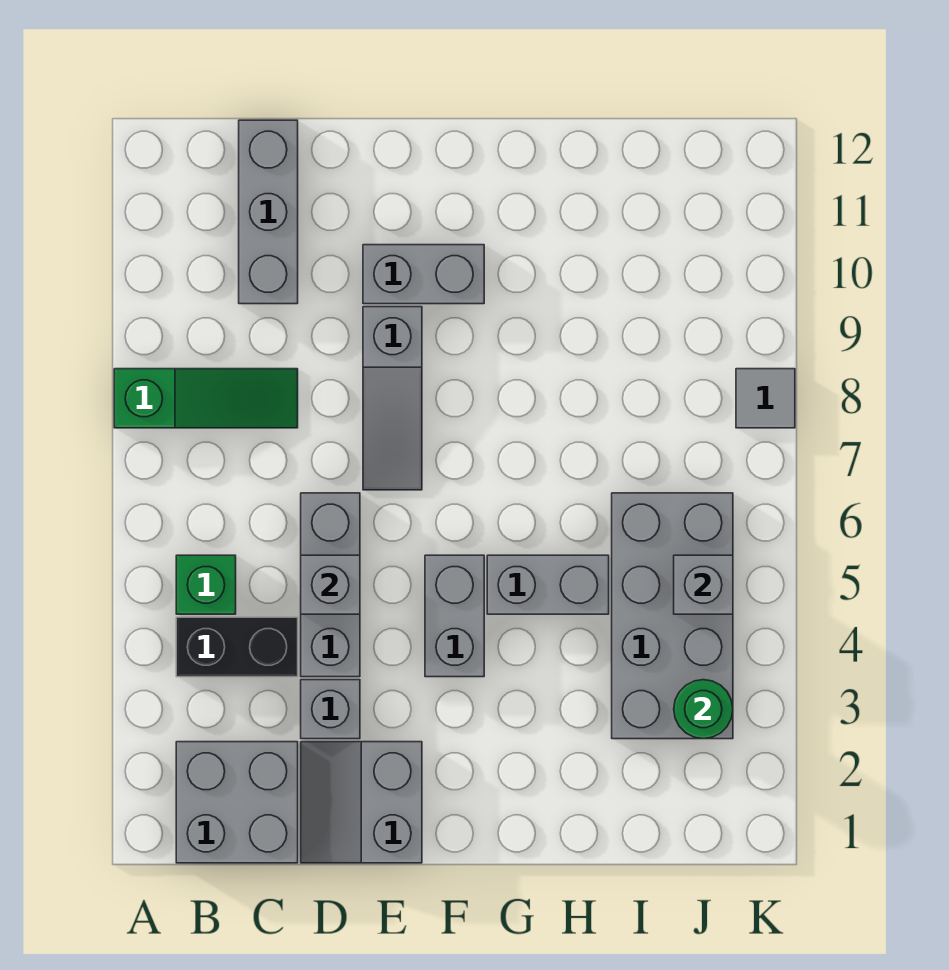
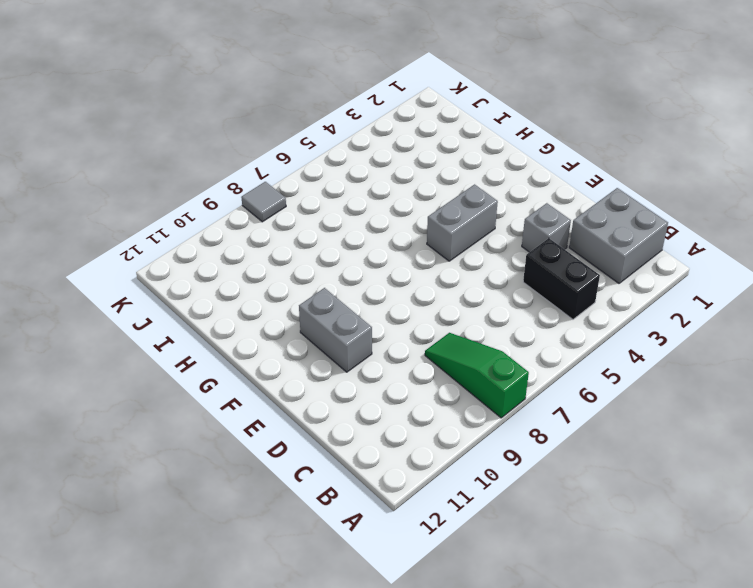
none -> green brick B5 level 1
none -> grey brick C10:C12 level 1
none -> grey slope D1:E2 level 1 top E

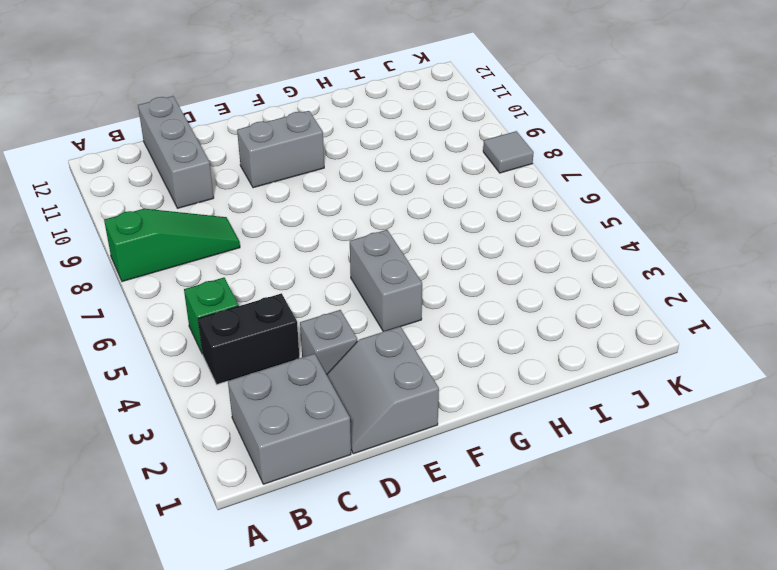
none -> grey brick D4:D6 level 1
none -> grey slope E7:E9 level 1 top 9
none -> grey brick G5:H5 level 1

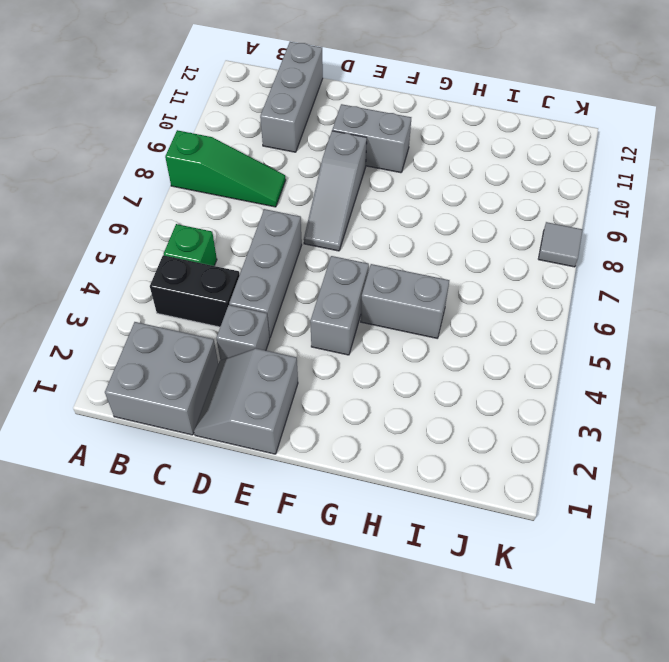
none -> grey brick I3:J6 level 1
none -> grey brick D5 level 2
none -> green round brick J3 level 2

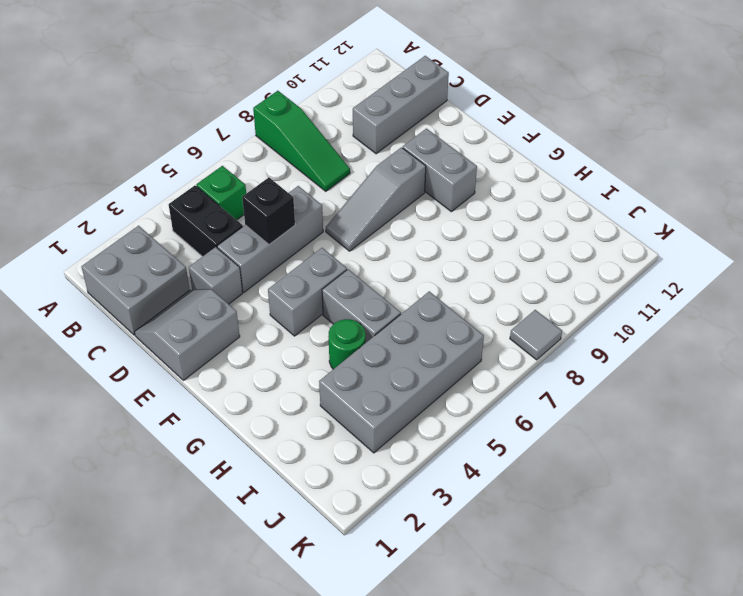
black brick D5 level 2 -> grey brick D5 level 2
green round brick H4 level 1 -> green round brick J3 level 2
none -> grey brick J5 level 2

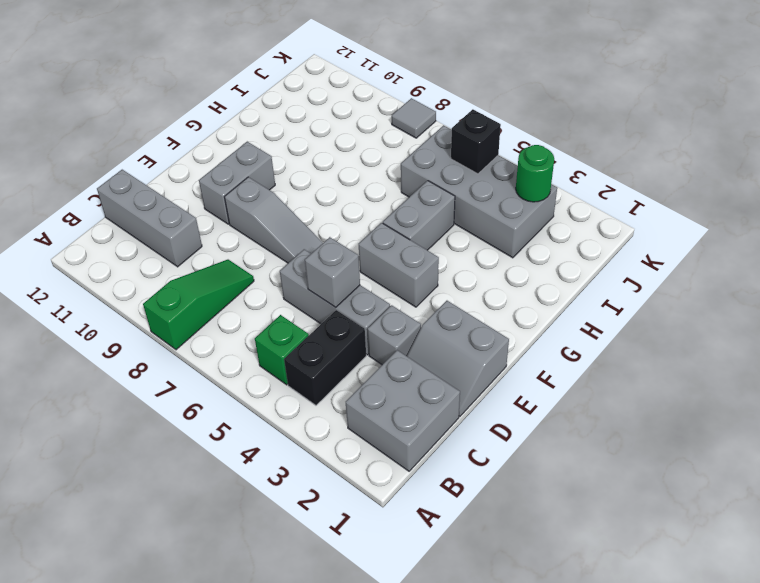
black brick J5 level 2 -> grey brick J5 level 2

